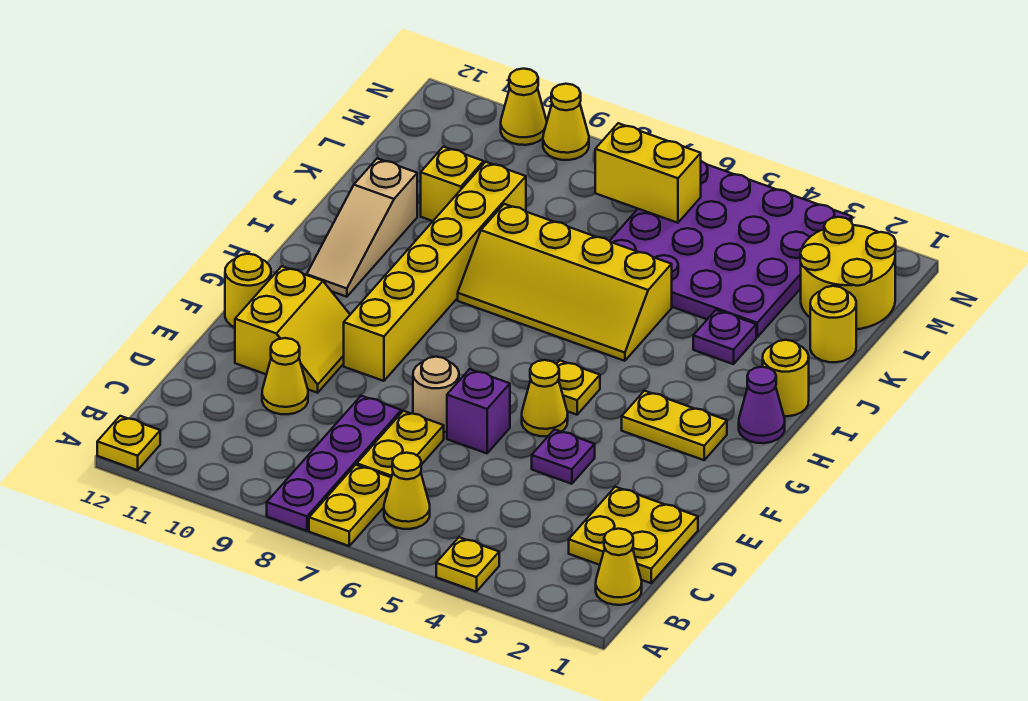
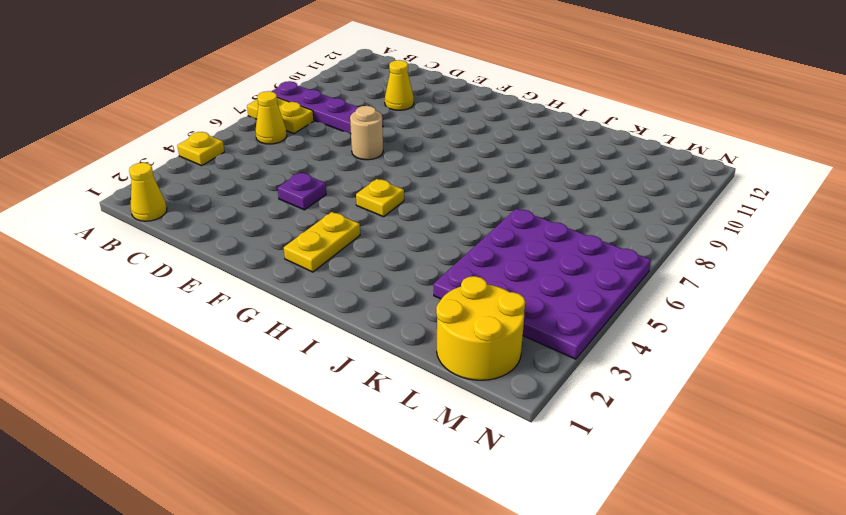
none -> yellow plate A12 level 1
none -> yellow plate C1:D2 level 1
none -> yellow plate C7:D7 level 1
none -> purple brick E6 level 1

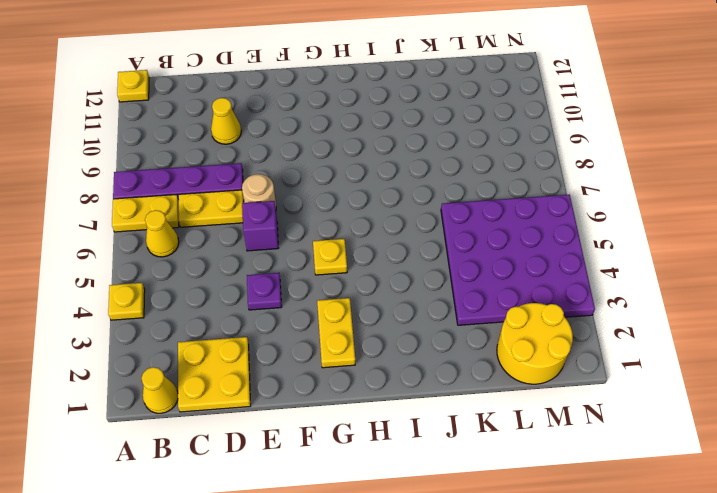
none -> yellow slope E10:F11 level 1 top 11
none -> yellow cone F5 level 1
none -> yellow brick F9:K9 level 1
none -> yellow round brick F12 level 1

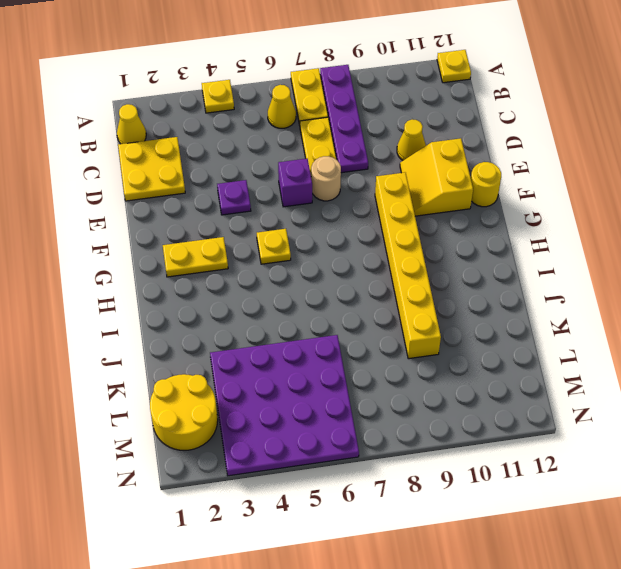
none -> yellow cone F5 level 1
none -> purple cone H1 level 1
none -> tan slope H11:J11 level 1 top J
none -> yellow round brick I1 level 1

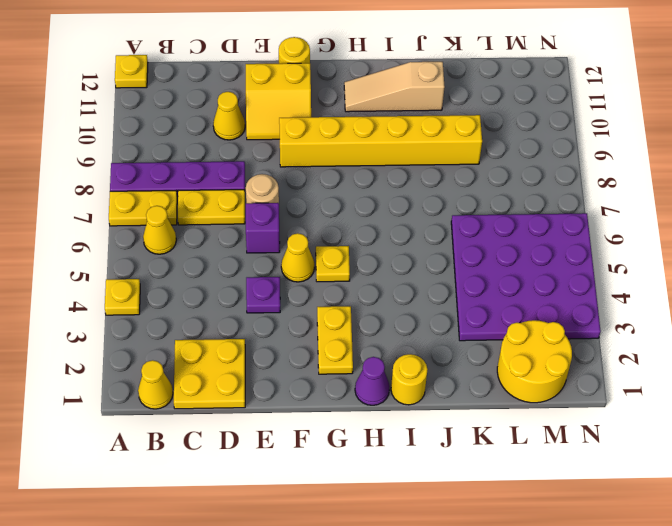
none -> yellow slope I5:J8 level 1 top J
none -> purple plate J3 level 1
none -> yellow round brick K1 level 1
none -> yellow brick K10 level 1

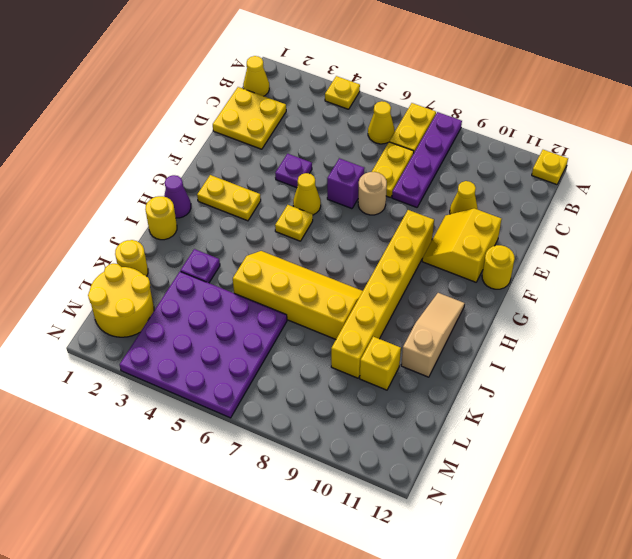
none -> yellow cone N9 level 1
none -> yellow cone N10 level 1
none -> yellow brick M6:M7 level 2

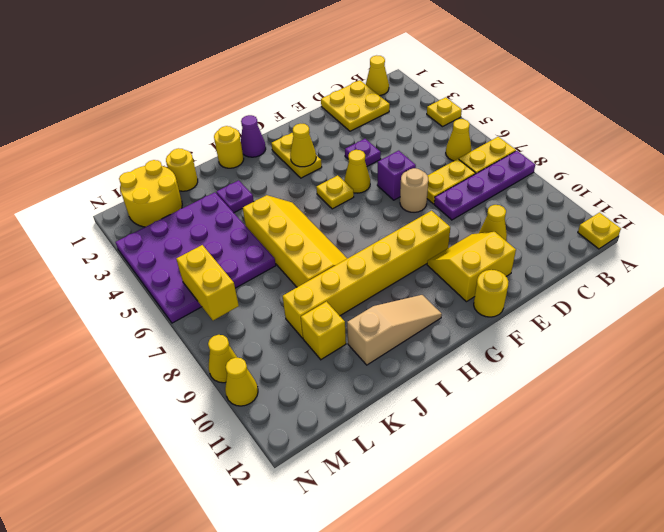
yellow cone G3 level 2 -> none

